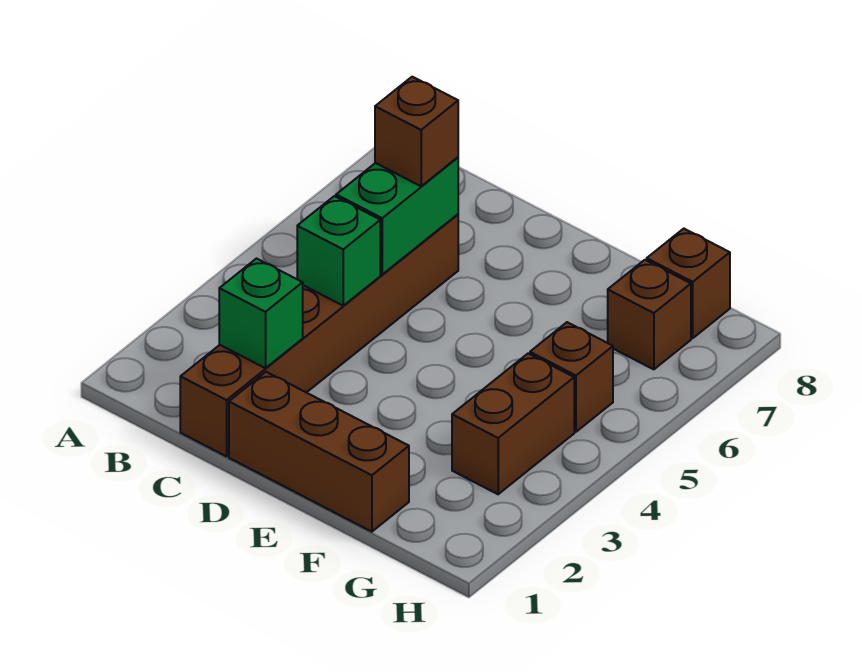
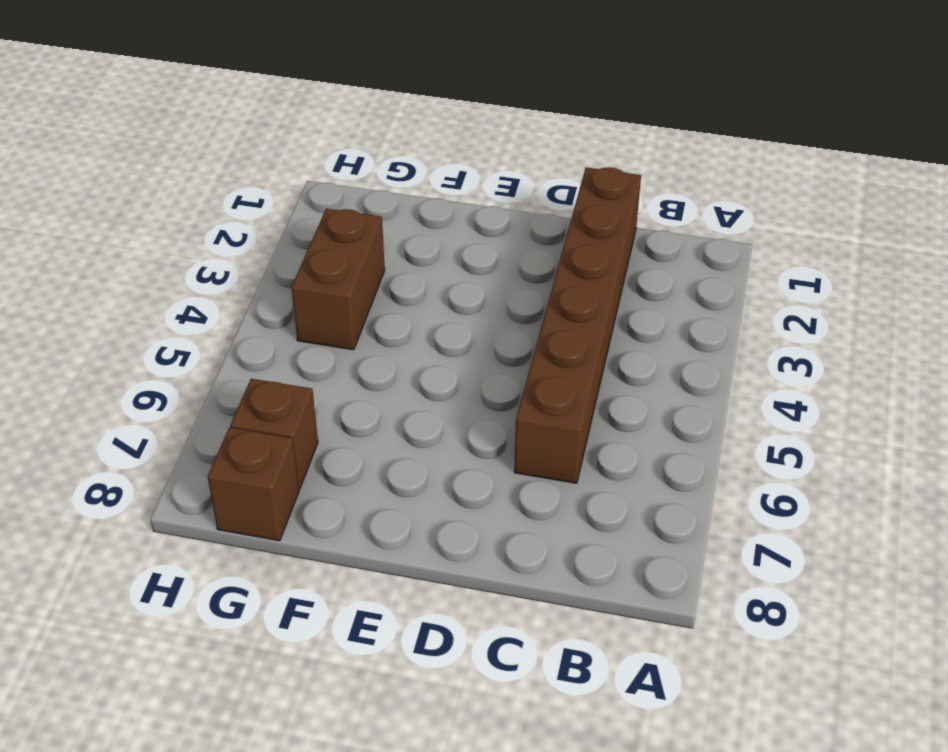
none -> brown brick D1:F1 level 1
none -> brown brick G5 level 1

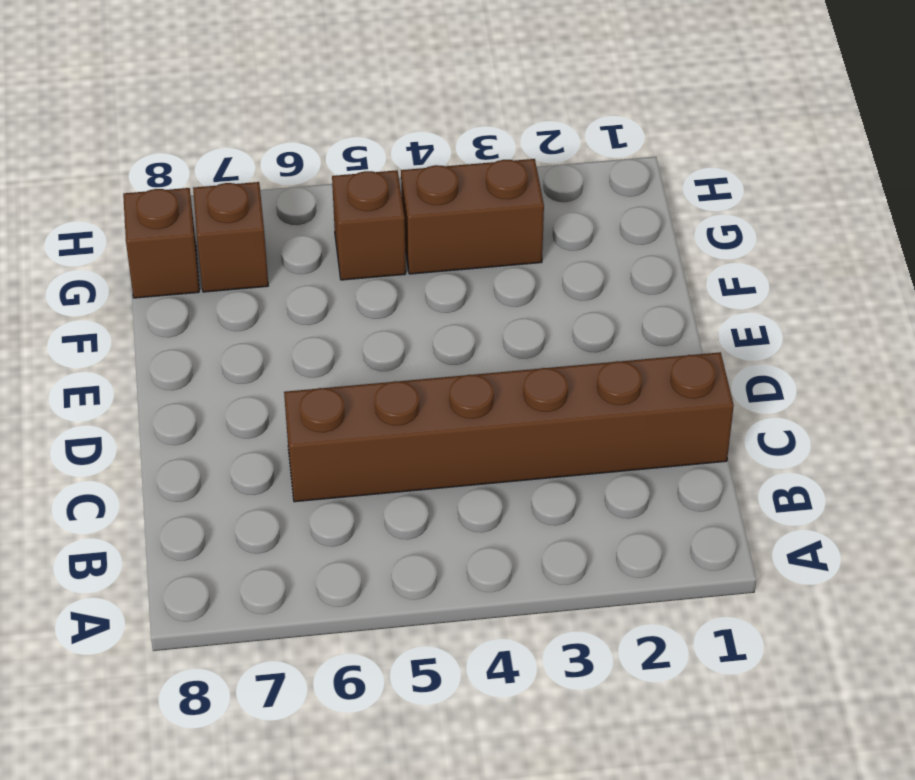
none -> brown brick D1:F1 level 1
none -> green brick C2 level 2

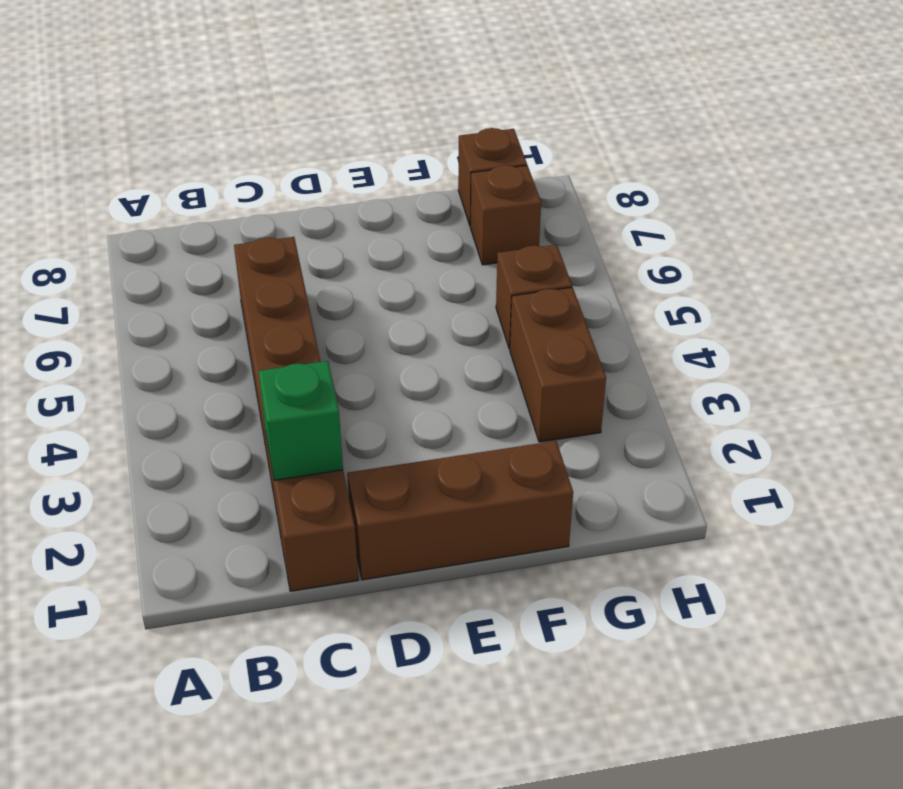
none -> green brick C4 level 2
none -> green brick C5:C6 level 2

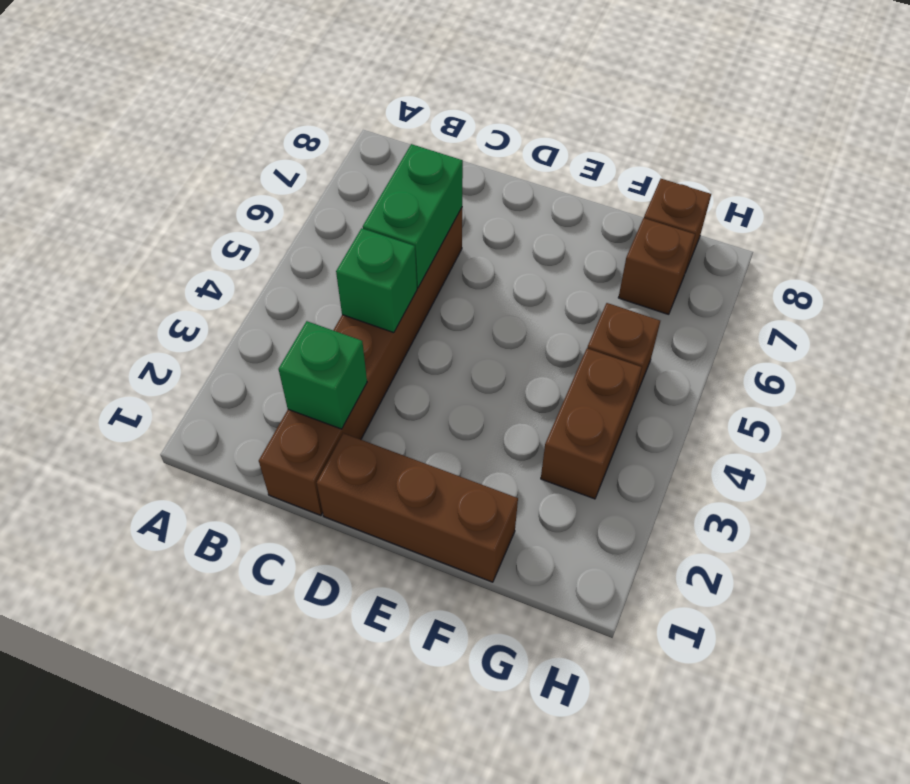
none -> brown brick C6 level 3

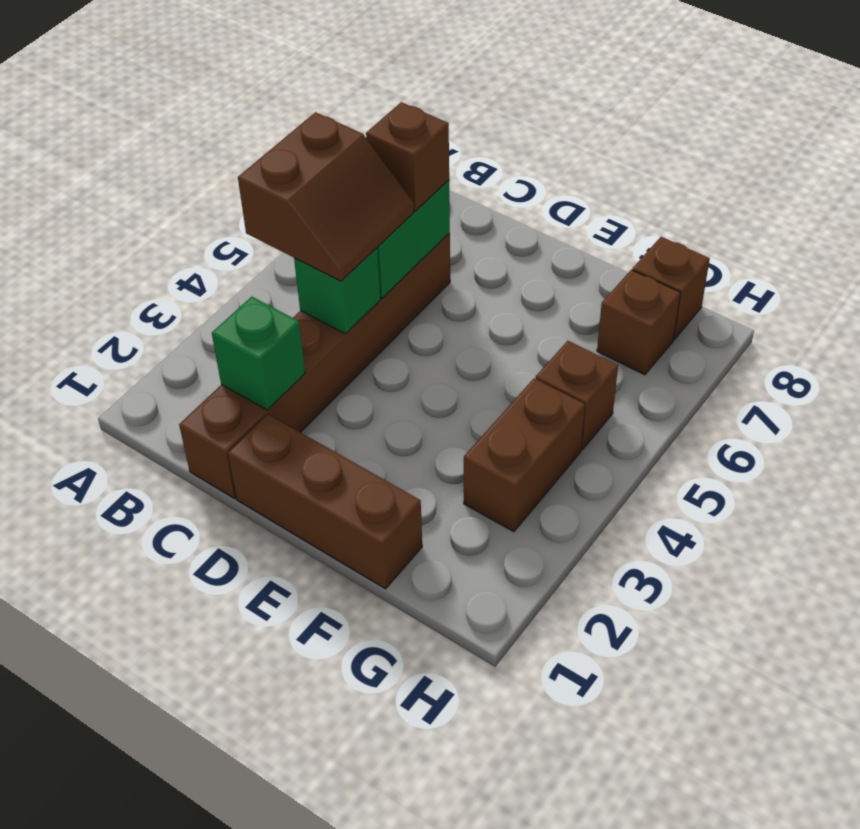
brown slope B4:C5 level 3 top B -> none

